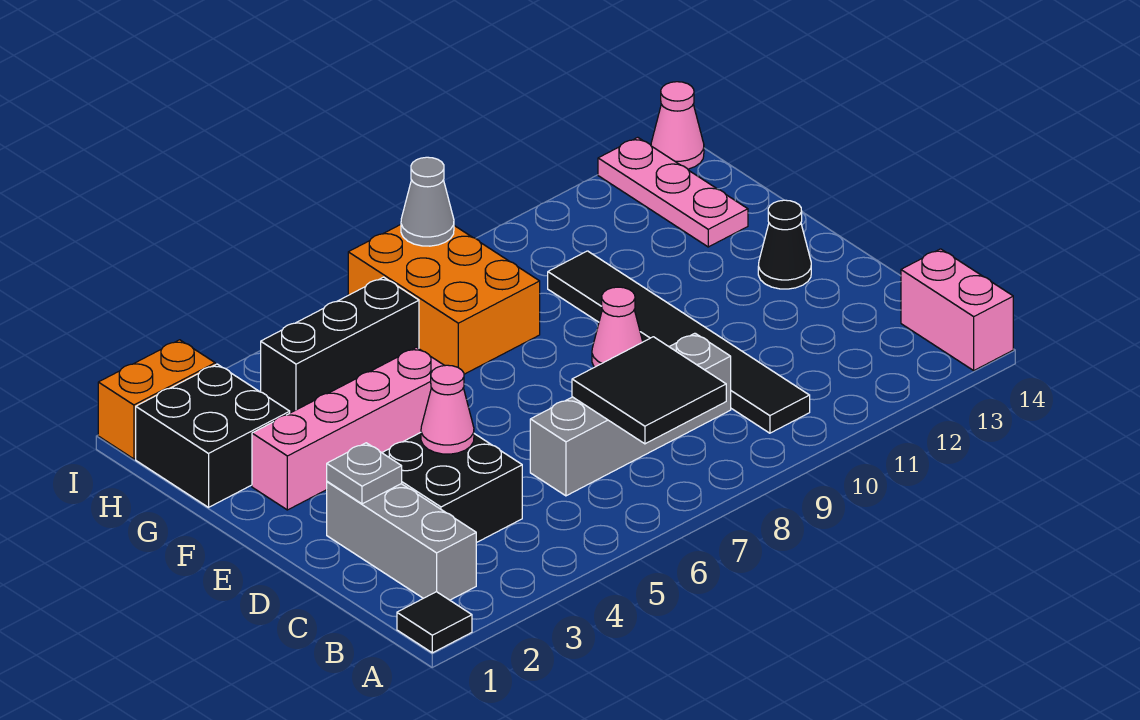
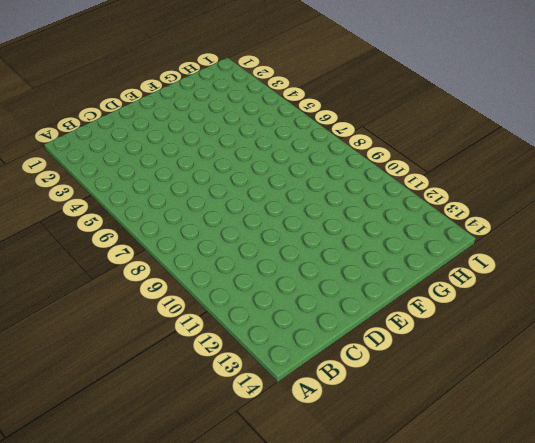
none -> black tile A1 level 1
none -> pink brick A14:B14 level 1
none -> grey brick B2:D2 level 1

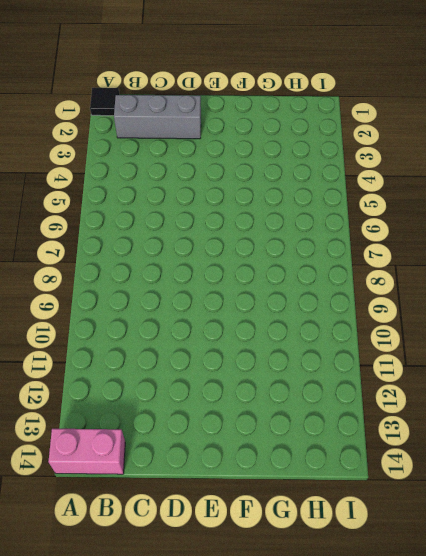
none -> black tile B10:G10 level 1
none -> black brick C3:D4 level 1
none -> grey brick C6:C9 level 1

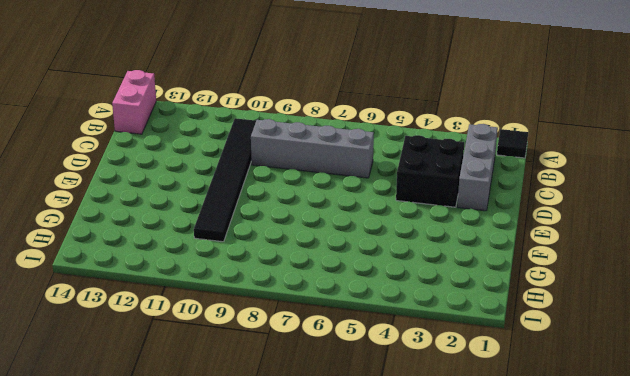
none -> pink cone E9 level 1
none -> black cone E13 level 1
none -> pink brick F2:F5 level 1

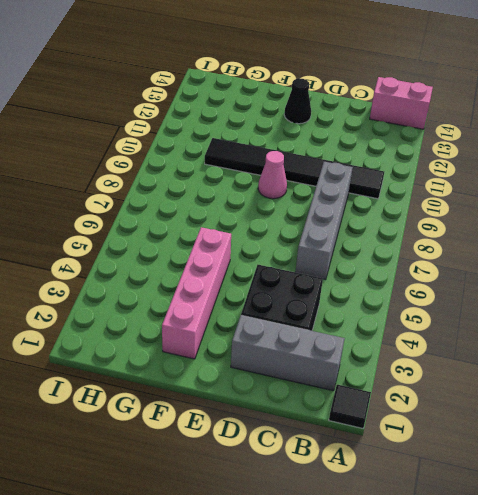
none -> black brick G1:H2 level 1
none -> orange brick G7:I8 level 1
none -> pink plate G13:I13 level 1

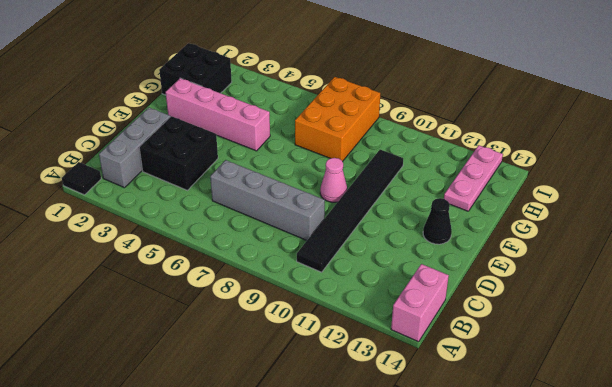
none -> black brick H4:H6 level 1
none -> orange brick I1:I2 level 1
none -> pink cone I14 level 1

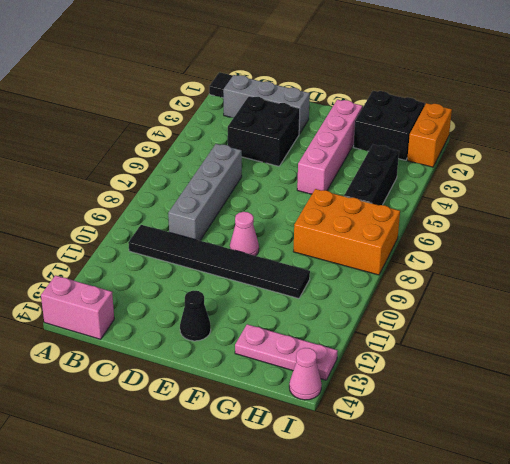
none -> black tile B7:C8 level 2
none -> grey plate D2 level 2
none -> pink cone D4 level 2

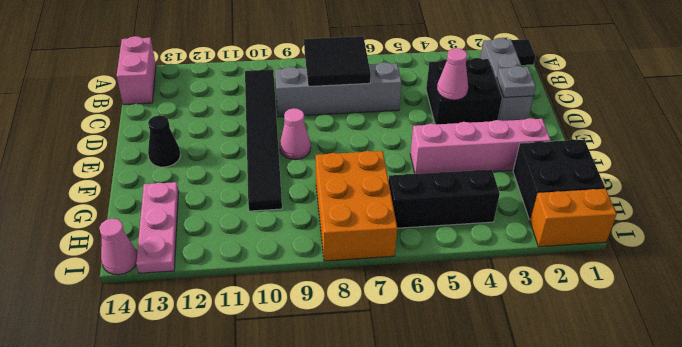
none -> grey cone I8 level 2

